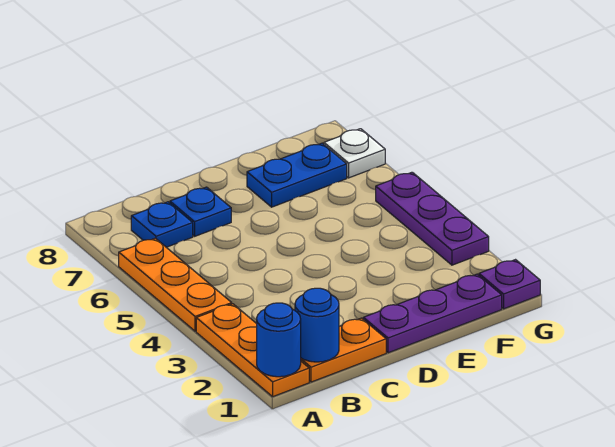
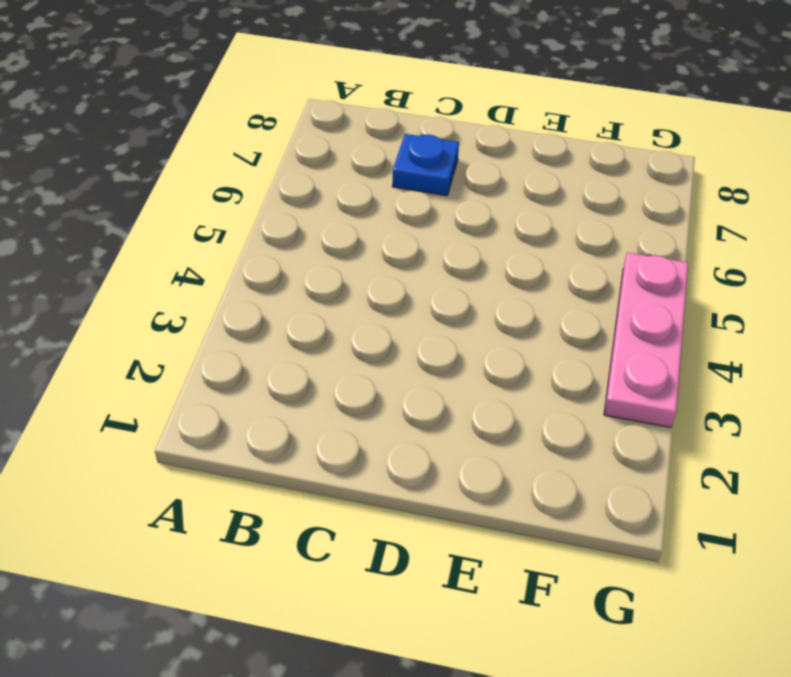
pink plate G3:G5 level 1 -> purple plate G3:G5 level 1
none -> orange plate A1:A3 level 1
none -> orange plate A4:A6 level 1
none -> orange plate B1:C1 level 1

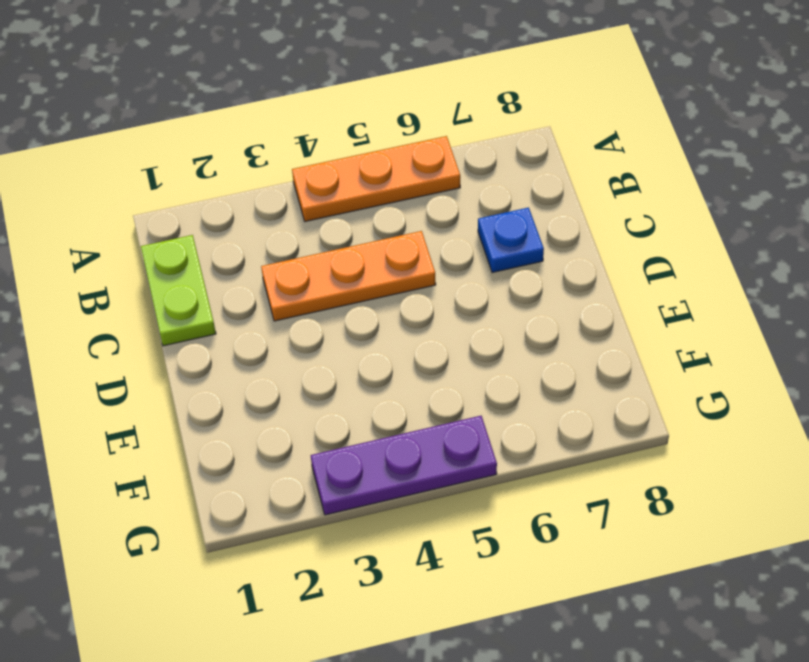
lime plate B1:C1 level 1 -> orange plate B1:C1 level 1
orange plate C3:C5 level 1 -> orange plate A1:A3 level 1
none -> blue plate B7 level 1
none -> purple plate D1:F1 level 1
none -> blue plate E7:F7 level 1

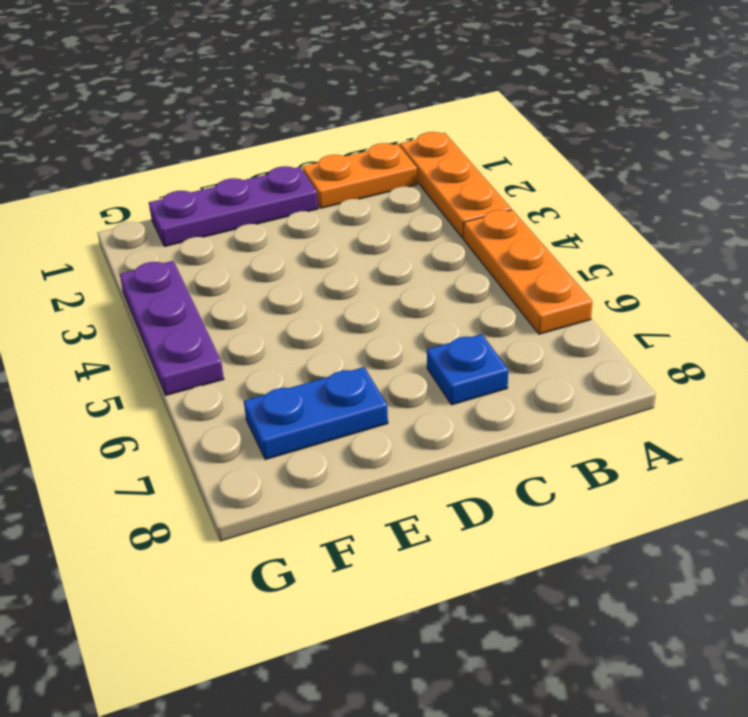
none -> blue plate B7 level 1
none -> purple plate G1 level 1
none -> white plate G7 level 1

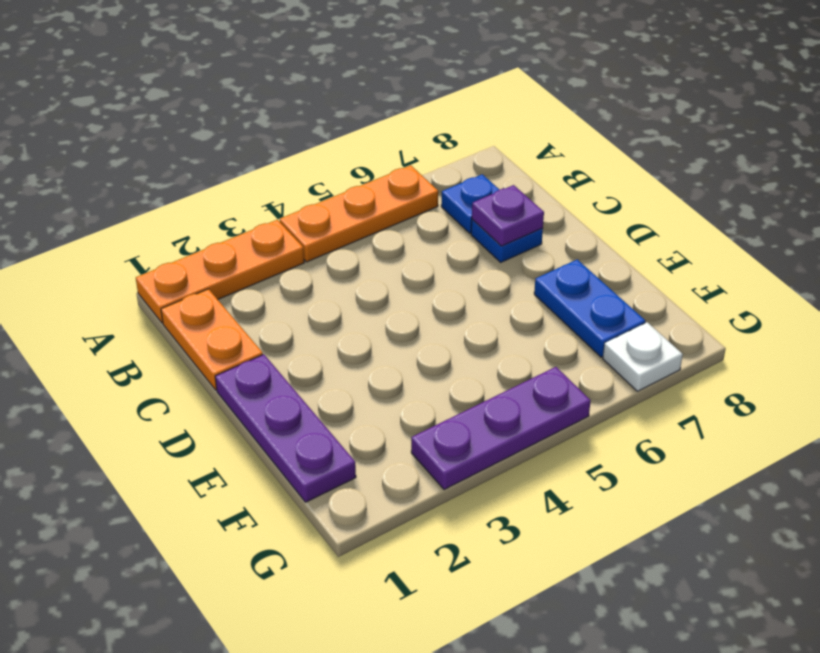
purple plate C7 level 2 -> purple plate G1 level 1
none -> blue round brick A1 level 2
none -> blue round brick B1 level 2

